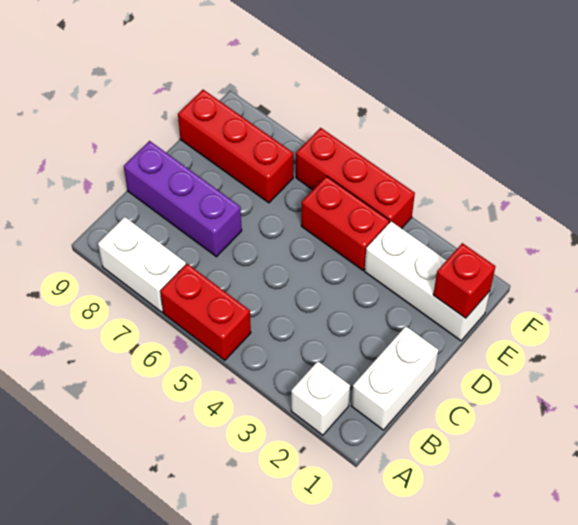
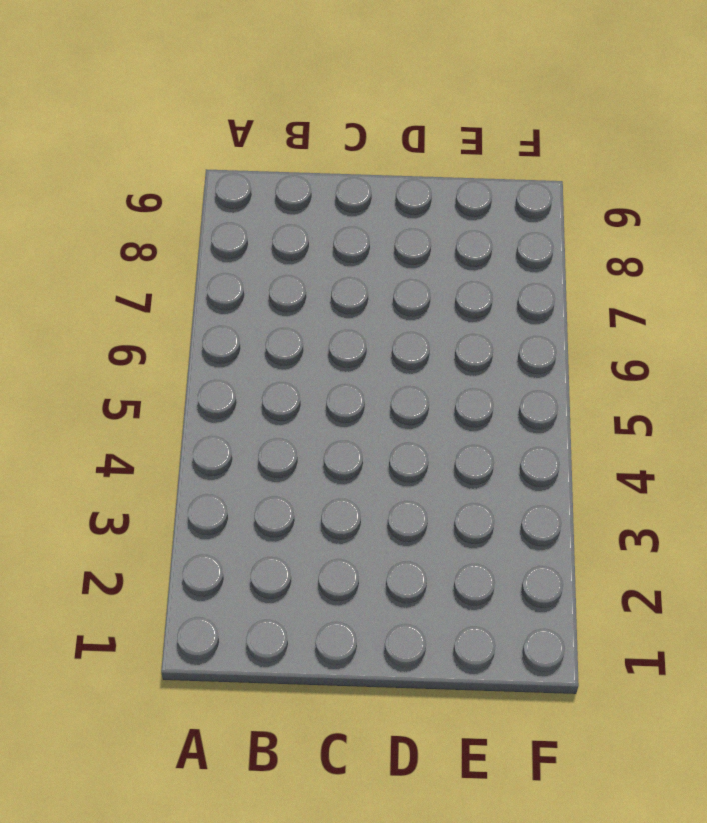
none -> white brick A2 level 1
none -> red brick A5:A6 level 1

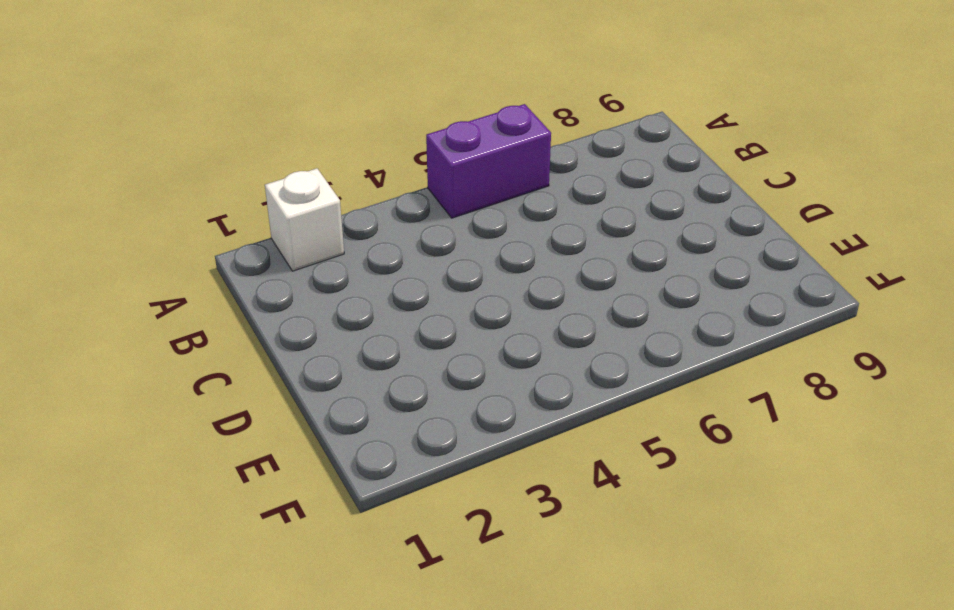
purple brick A5:A6 level 1 -> red brick A5:A6 level 1
none -> white brick A7:A8 level 1
none -> white brick B1:C1 level 1

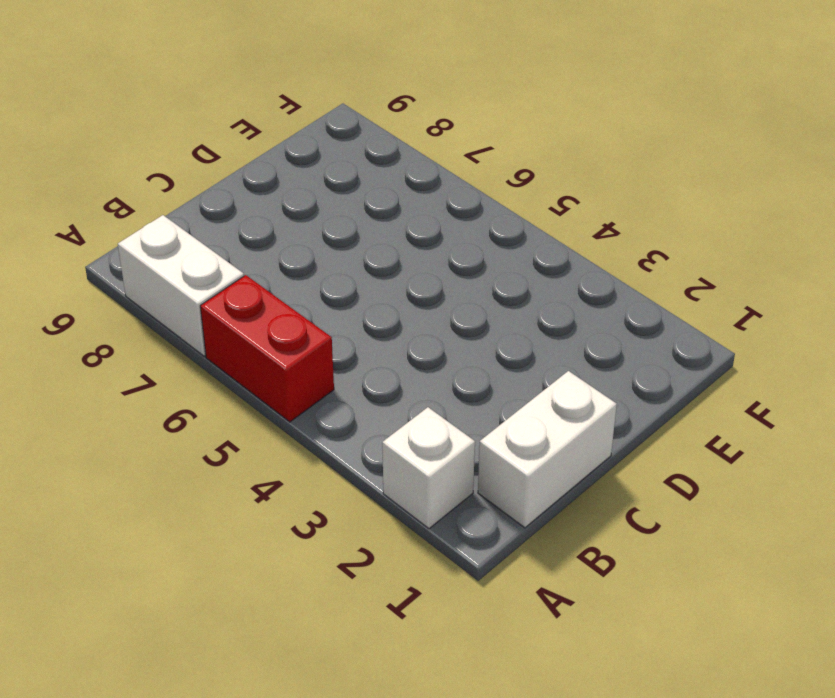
none -> purple brick C7:C9 level 1
none -> white brick E1:E3 level 1

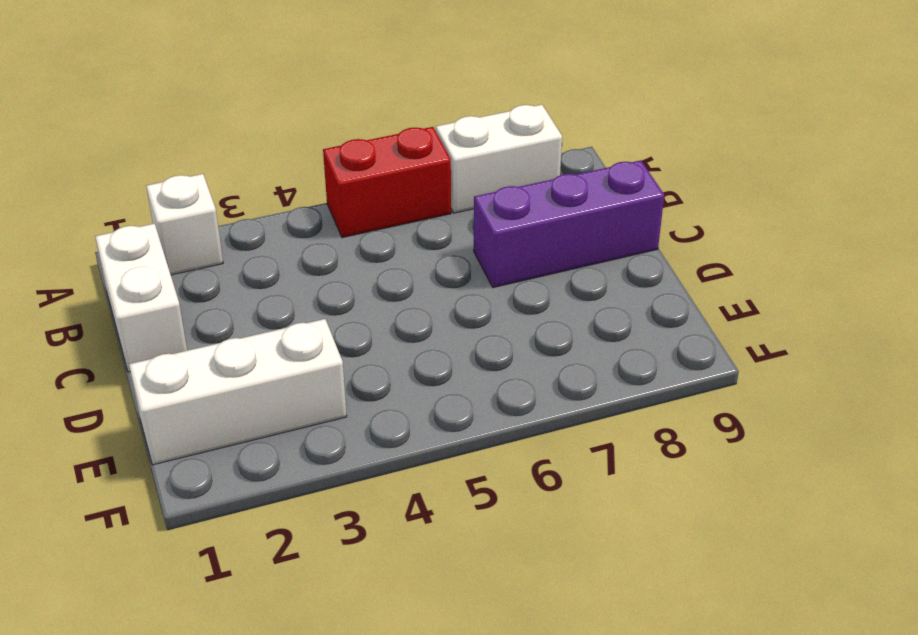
none -> red brick E4:E5 level 1
none -> red brick E7:E9 level 1

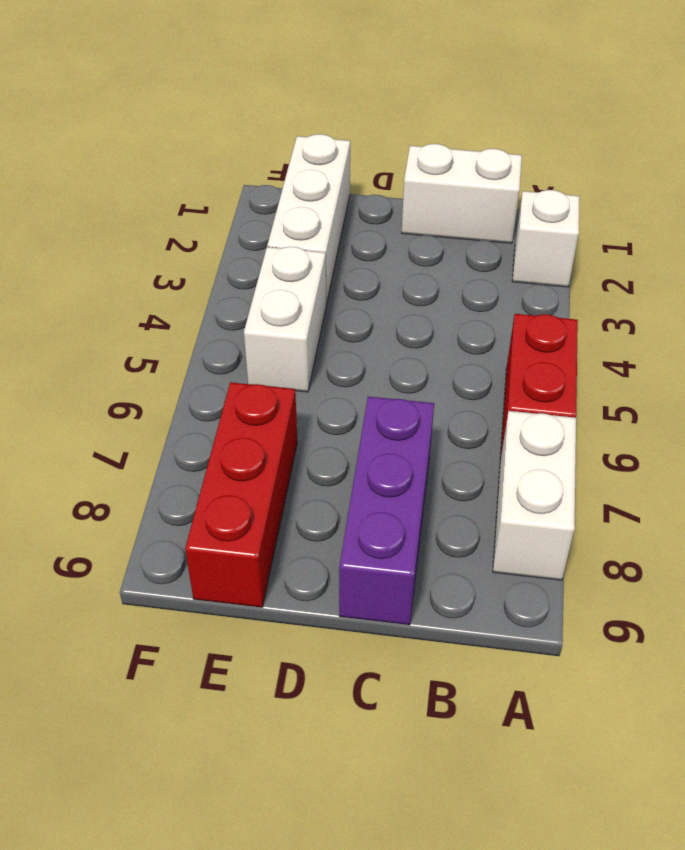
white brick E4:E5 level 1 -> red brick E4:E5 level 1
none -> red brick F4:F6 level 1
none -> red brick E1 level 2

